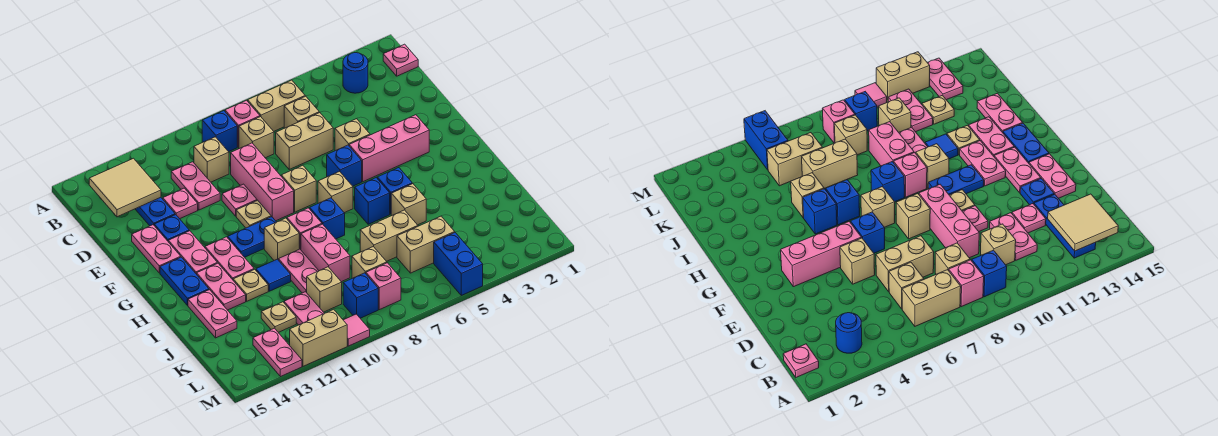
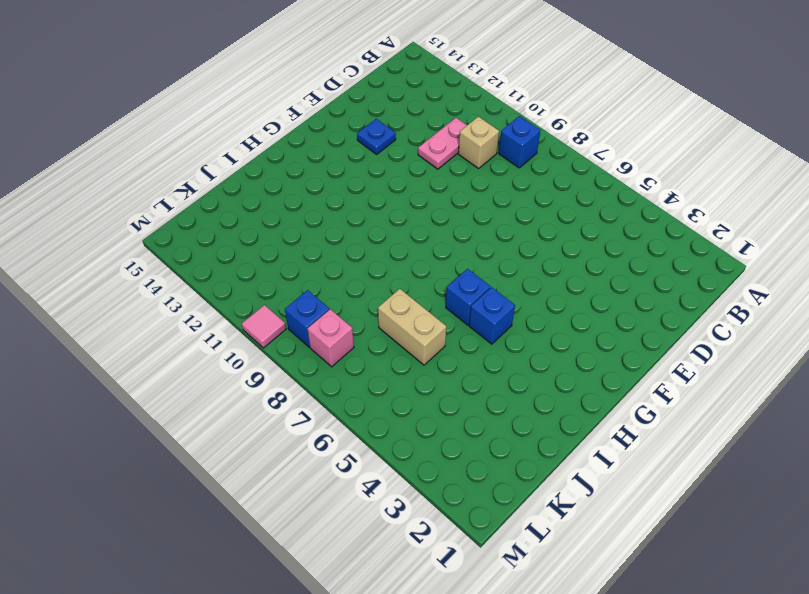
none -> pink plate B1 level 1
none -> blue round brick B3 level 1
none -> tan brick B6:B7 level 1
none -> pink brick B8 level 1

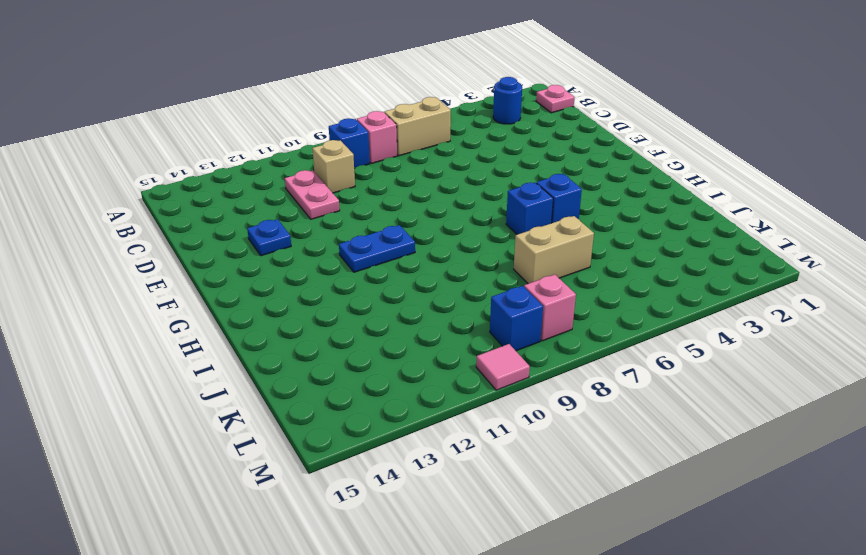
none -> blue plate B13:D13 level 1
none -> tan brick C6 level 1
none -> tan brick C8 level 1
none -> tan brick D6:D7 level 1

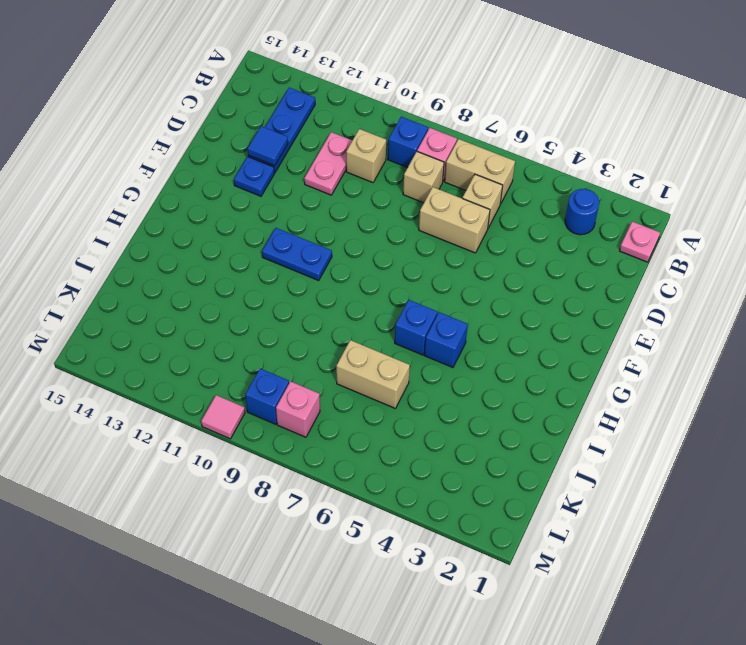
blue tile D13 level 2 -> blue tile I11 level 1
none -> pink brick D9:F9 level 1
none -> pink plate D12 level 1
none -> tan brick E5 level 1
none -> pink plate E10 level 1

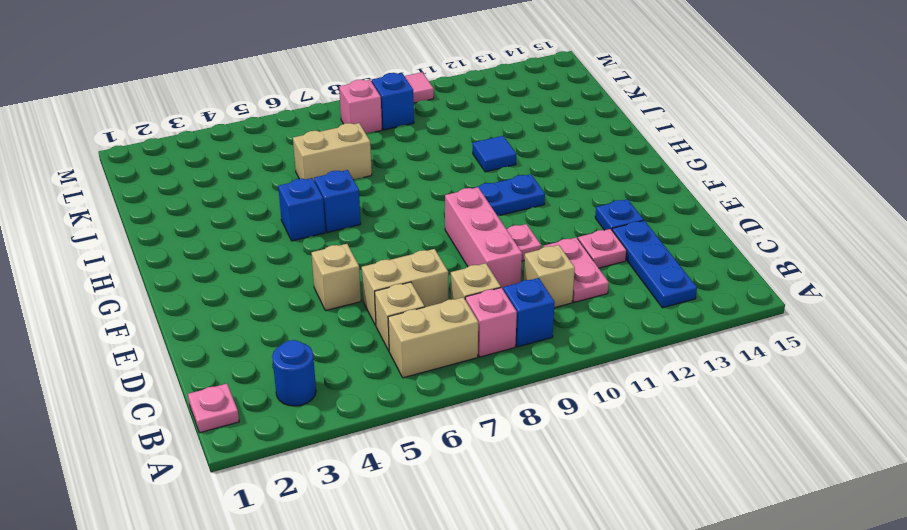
none -> pink plate E14:F14 level 1
none -> pink brick F3:F5 level 1
none -> blue brick F6 level 1
none -> tan brick F8 level 1

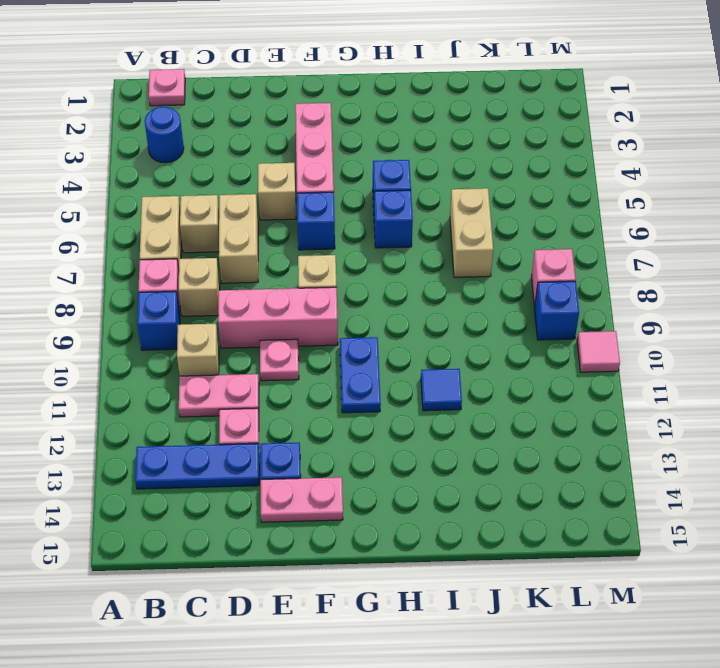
none -> tan plate F10 level 1
none -> pink plate F13:G13 level 1
none -> tan brick G7 level 1
none -> pink plate G12:H12 level 1

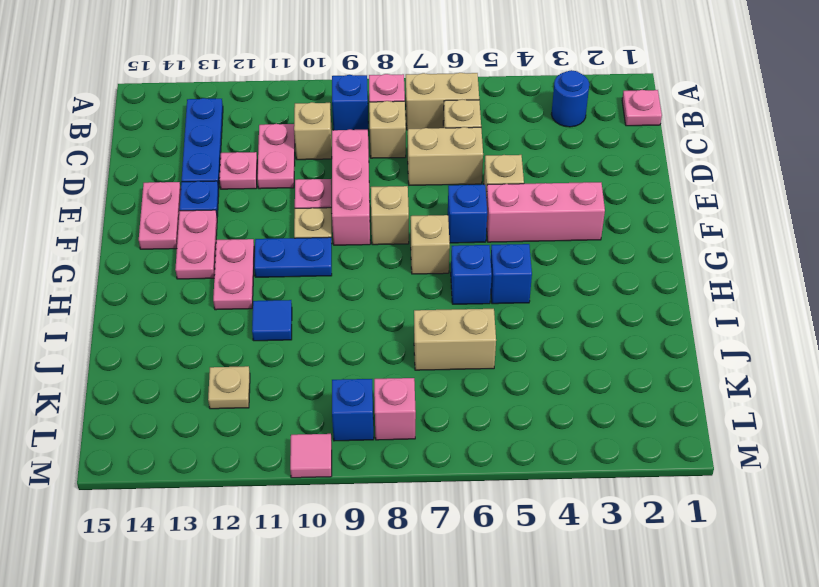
none -> blue plate G14:H14 level 1
none -> blue brick H8 level 1
none -> pink brick H9 level 1
none -> tan brick H10 level 1

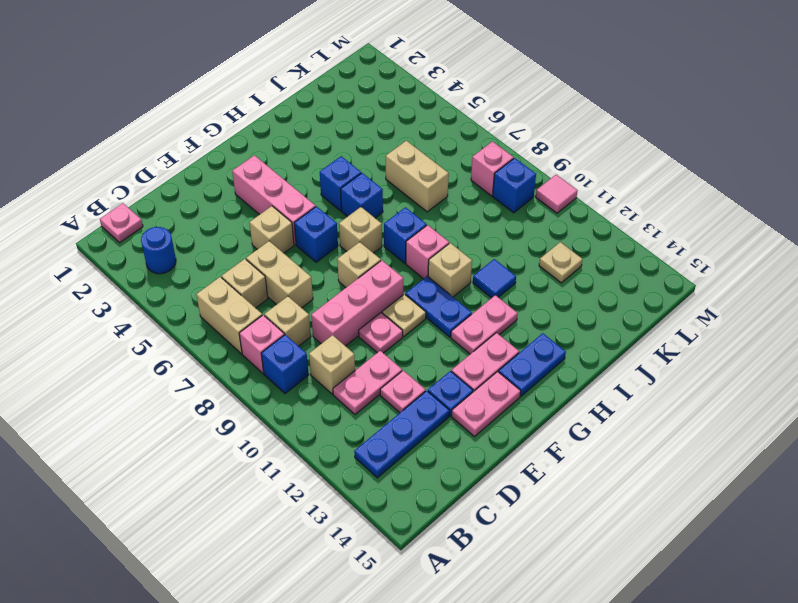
none -> pink plate H13:I13 level 1
none -> tan brick I5 level 1
none -> pink brick I9:J9 level 1
none -> pink plate I10:J10 level 1

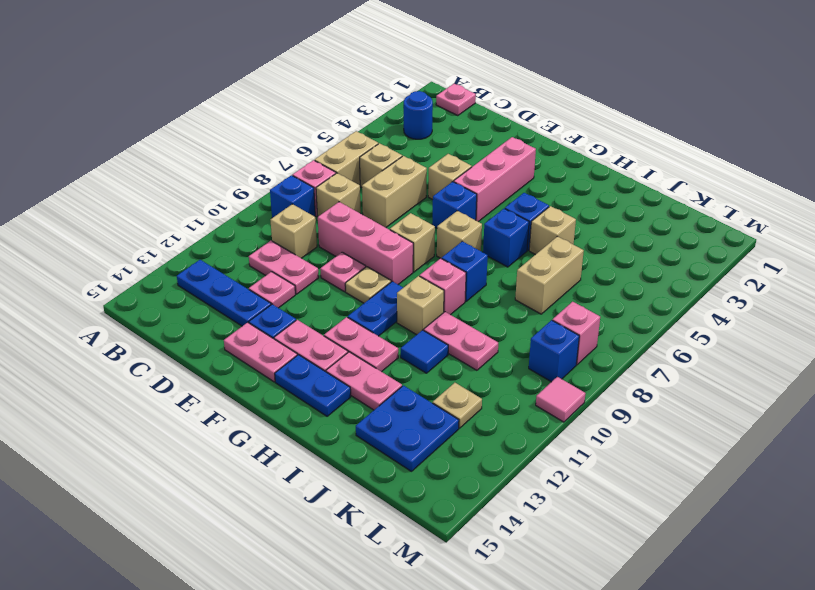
blue plate J13:K14 level 1 -> pink plate I14:J14 level 1
none -> pink brick I9:J9 level 1
none -> tan plate I12 level 1
none -> tan brick K5:K6 level 1
none -> tan brick K8 level 1

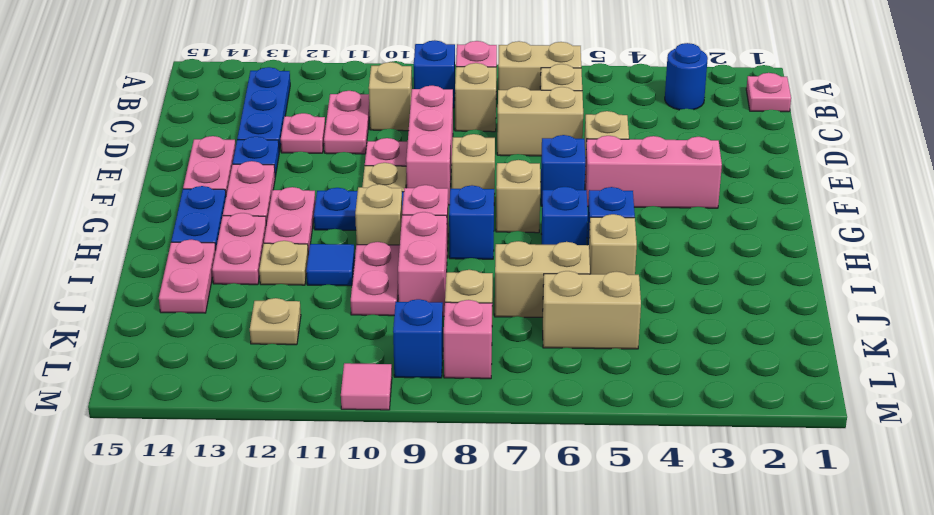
none -> tan brick K10 level 1
none -> pink plate K11:L11 level 1
none -> blue brick L5:M5 level 1
none -> pink plate L13:M13 level 1

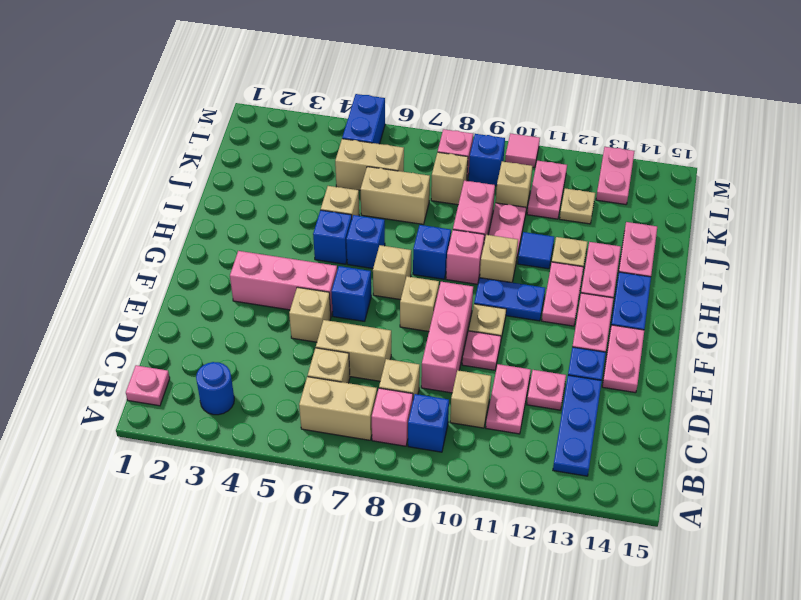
none -> tan brick M11:M12 level 1
none -> tan tile B13:C14 level 2

